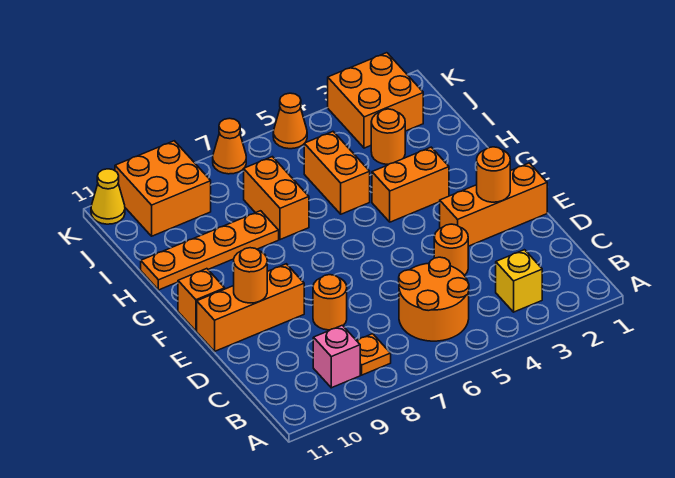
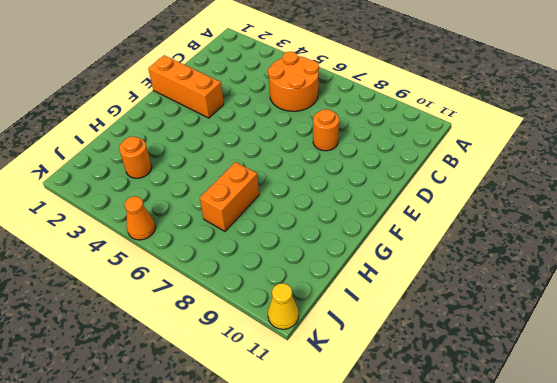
none -> yellow brick B3 level 1
none -> orange plate B8 level 1
none -> pink brick B9 level 1

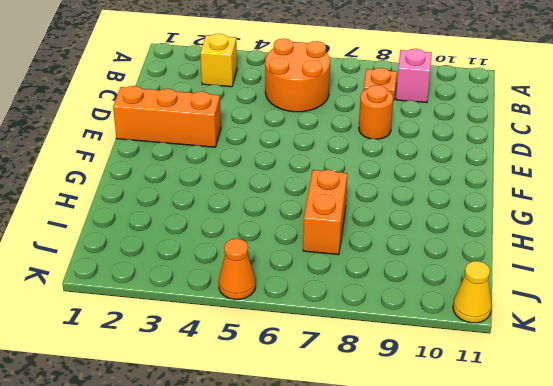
none -> orange round brick D4 level 1
none -> orange brick E9:E11 level 1
none -> orange brick F11 level 1

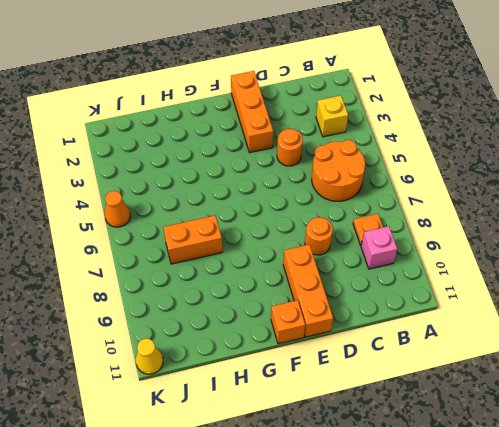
none -> orange brick G3:G4 level 1
none -> orange brick H5:I5 level 1
none -> orange plate H8:H11 level 1

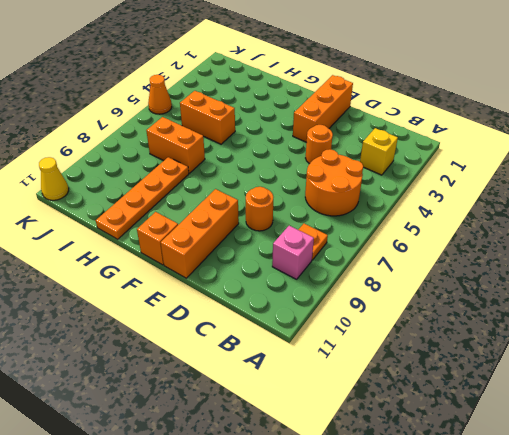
none -> orange brick G3:G4 level 1
none -> orange round brick I3 level 1
none -> orange brick J2:K3 level 1

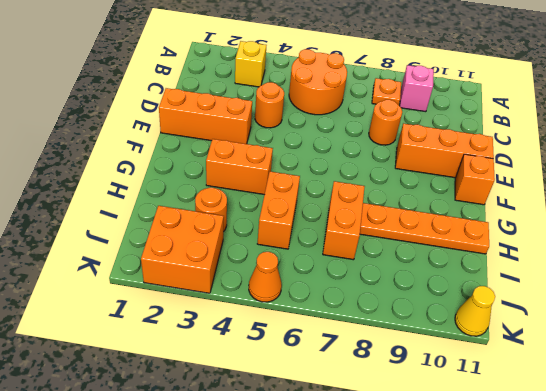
none -> orange brick J9:K10 level 1
none -> orange cone K7 level 1
none -> orange round brick E2 level 2

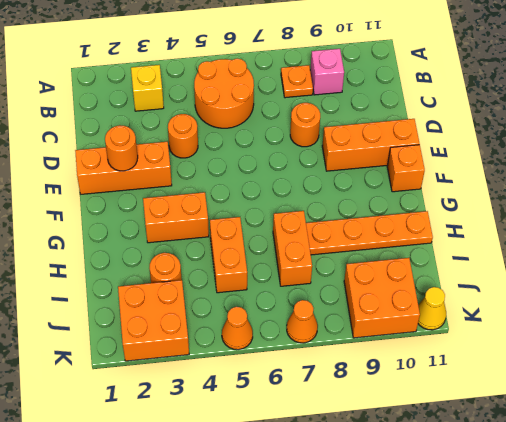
none -> orange round brick E10 level 2

